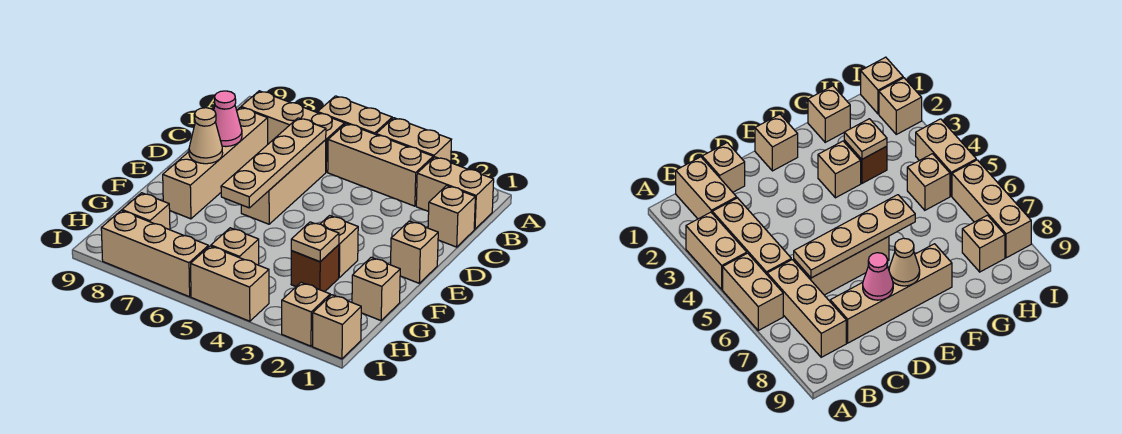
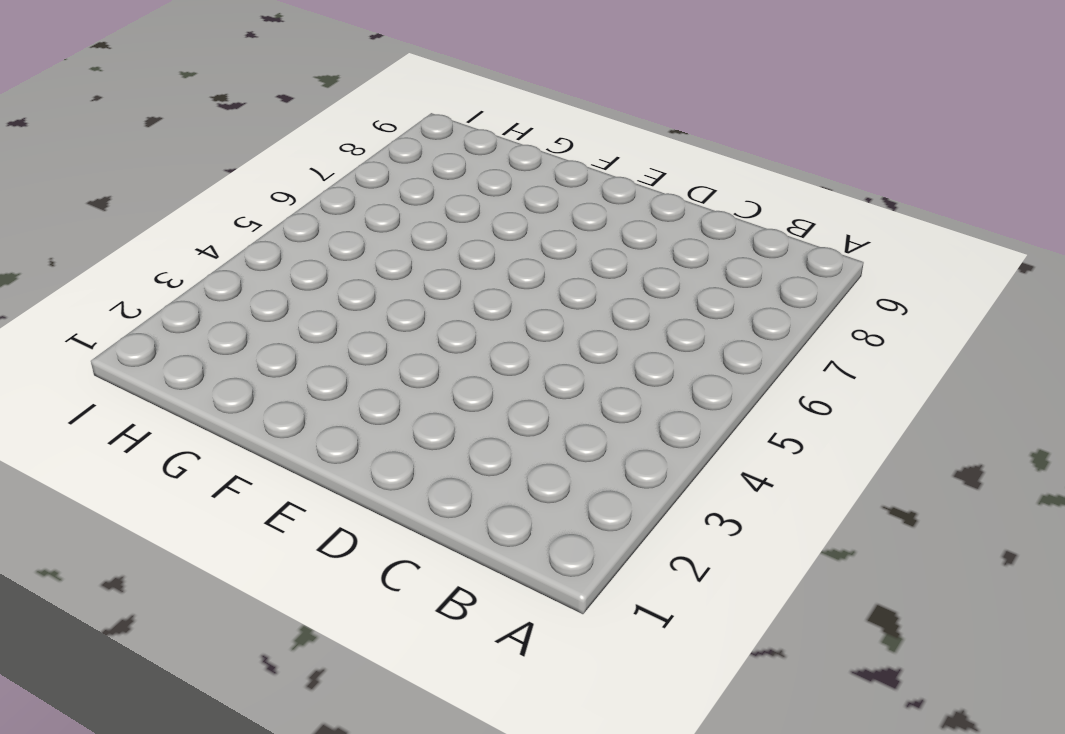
none -> tan brick A3:A4 level 1
none -> tan brick A5:A6 level 1
none -> tan brick B1:B2 level 1

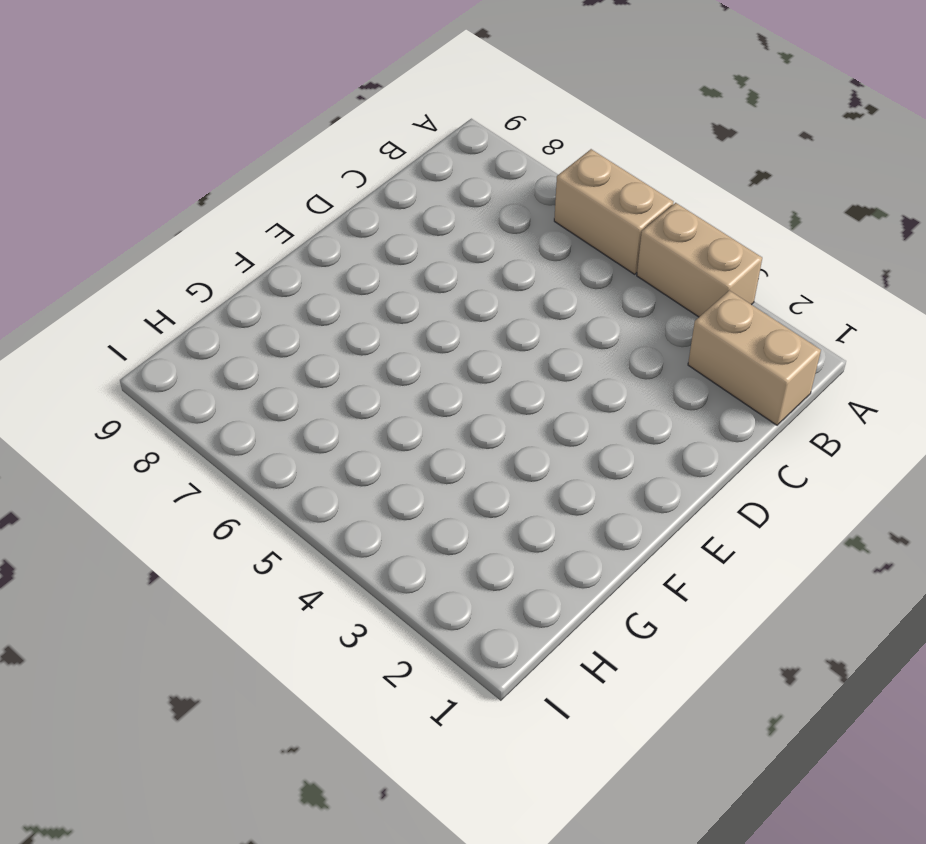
none -> tan brick B3:B5 level 1
none -> tan brick B6:B8 level 1
none -> tan brick C1 level 1

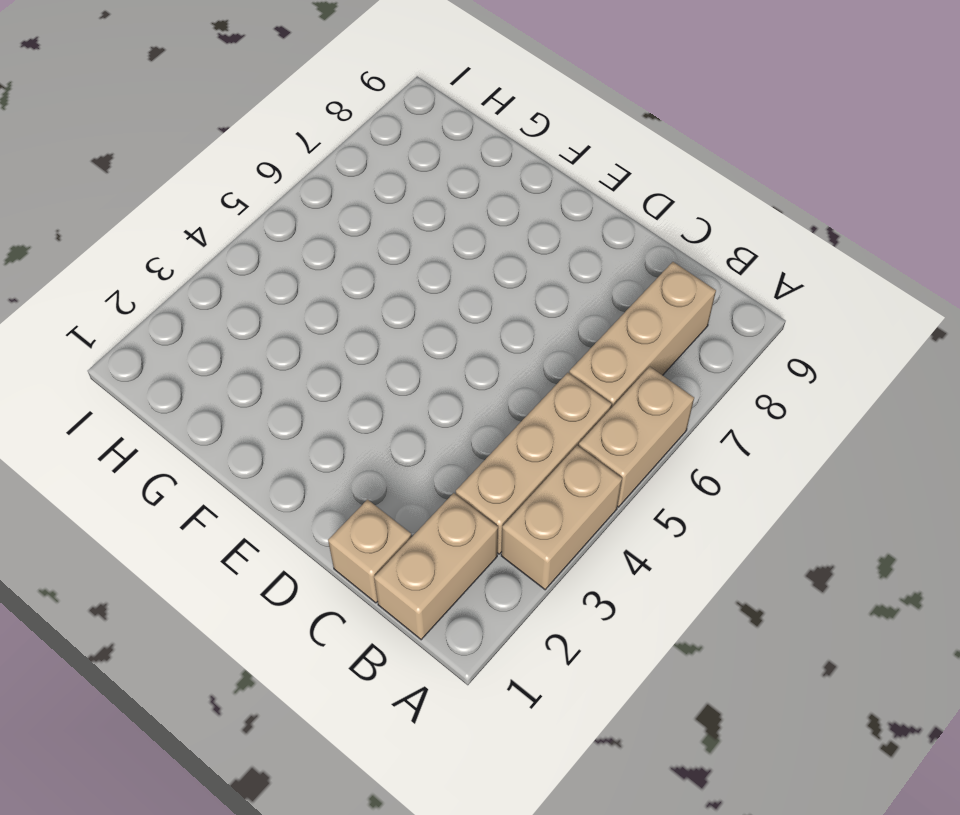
none -> tan brick C6:E6 level 1
none -> tan brick C8:F8 level 1
none -> tan brick E1 level 1

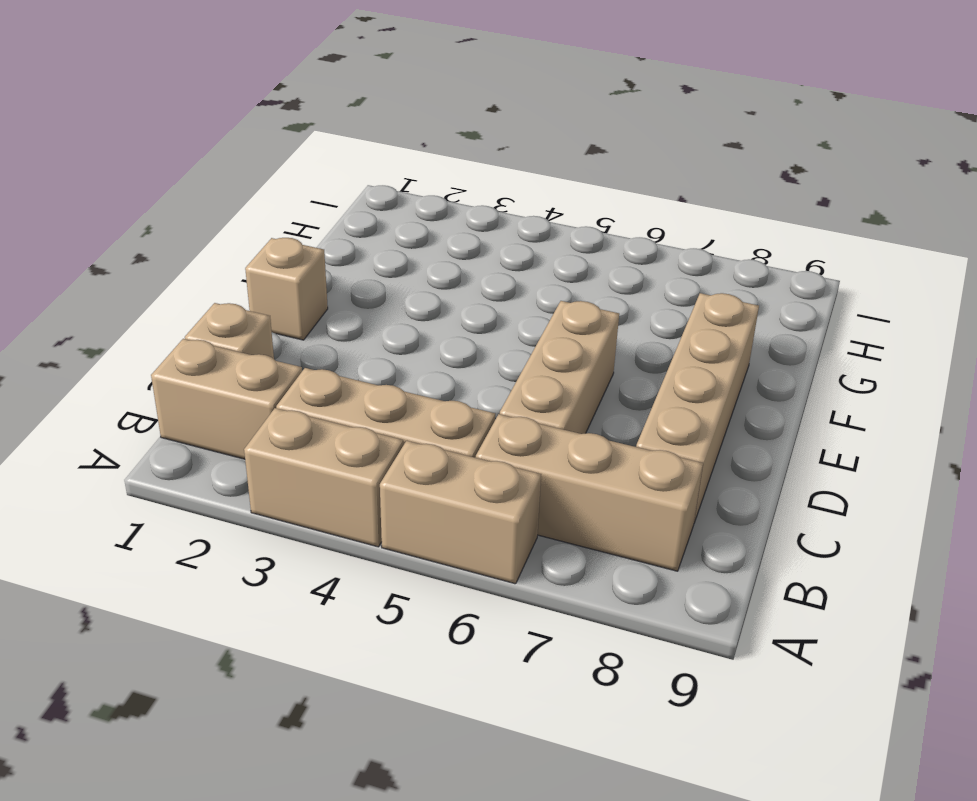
none -> tan brick F3 level 1
none -> tan brick G1 level 1
none -> brown brick G3 level 1

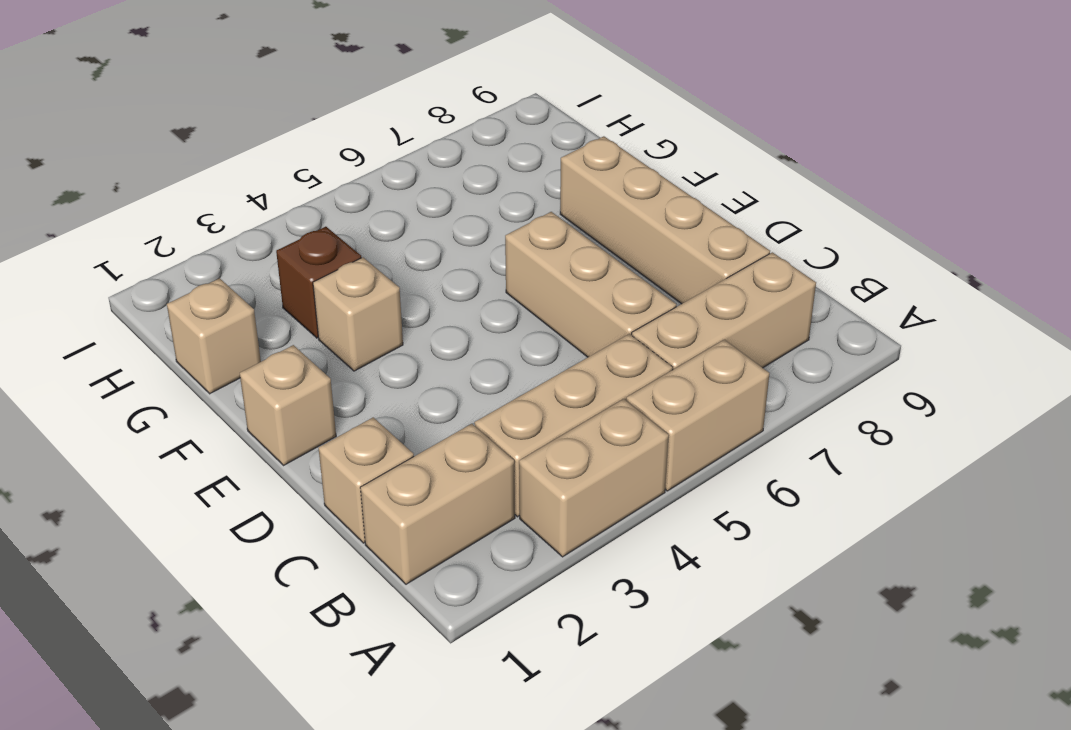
none -> tan brick H5 level 1
none -> tan brick H8 level 1
none -> tan brick I1 level 1

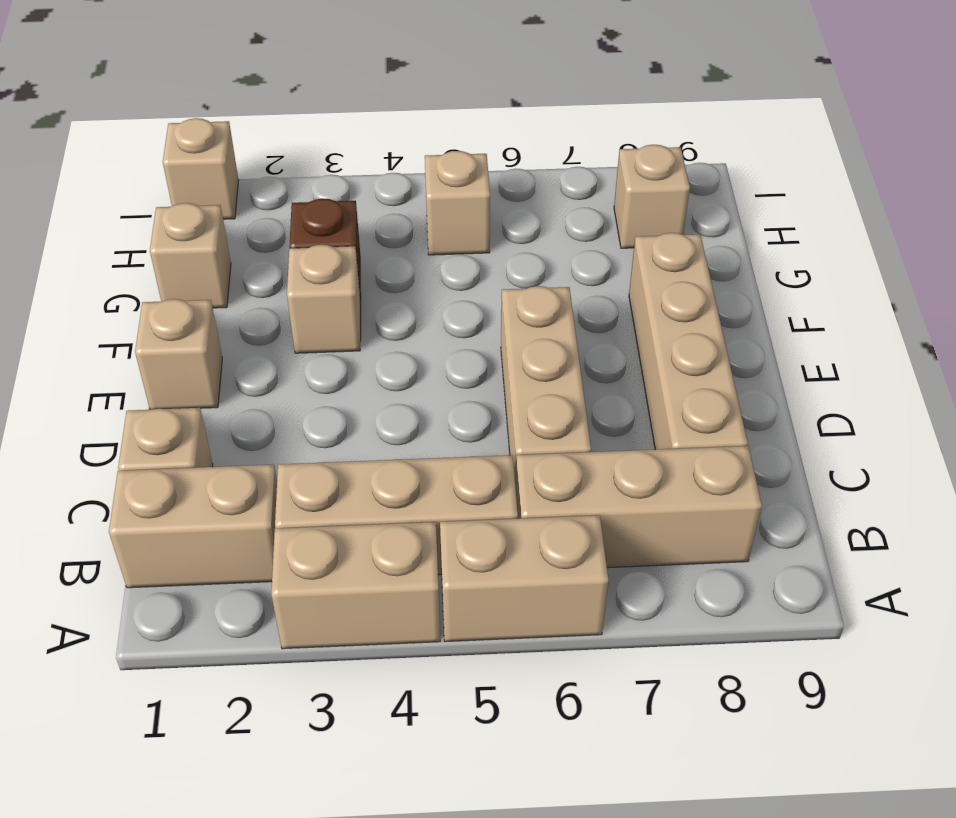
none -> tan brick I2 level 1
none -> tan brick I4:I5 level 1
none -> tan brick I6:I8 level 1

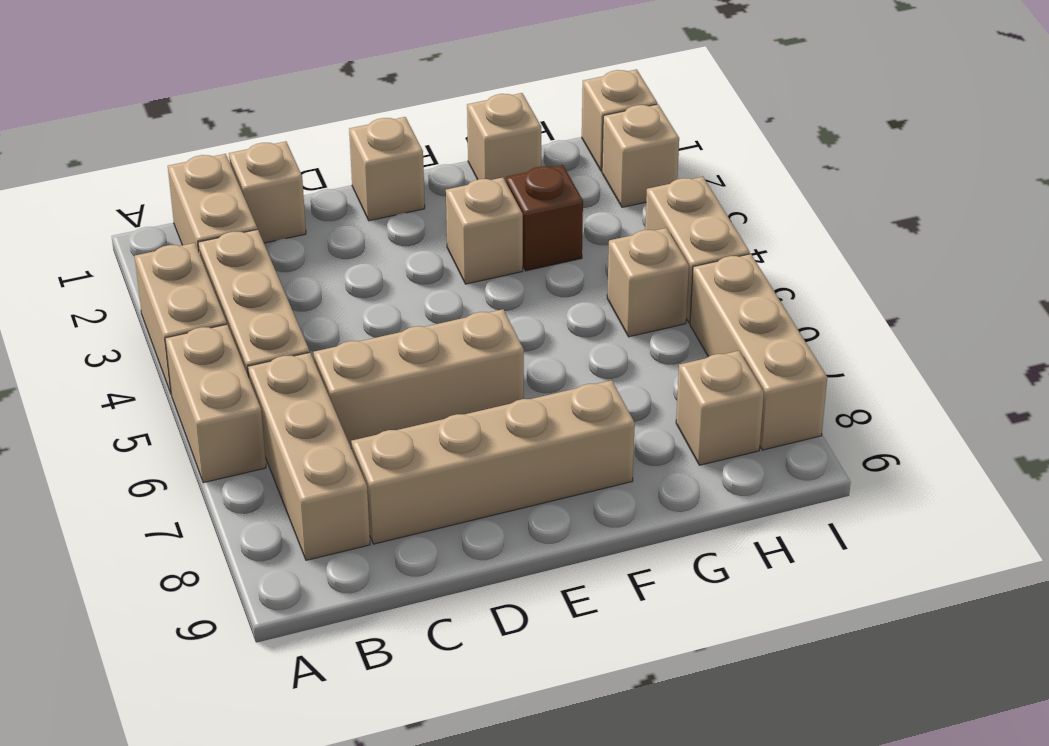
none -> tan plate C6:F6 level 2
none -> pink cone D8 level 2
none -> tan cone E8 level 2

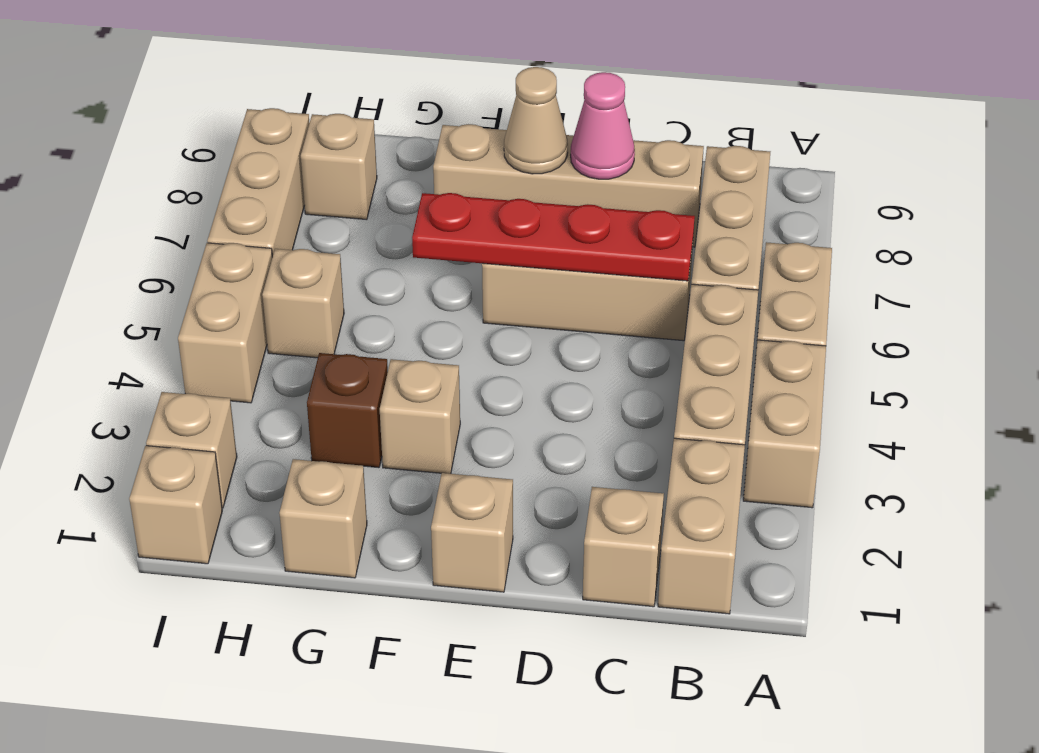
red plate C6:F6 level 2 -> tan plate C6:F6 level 2
none -> tan plate G3 level 2

